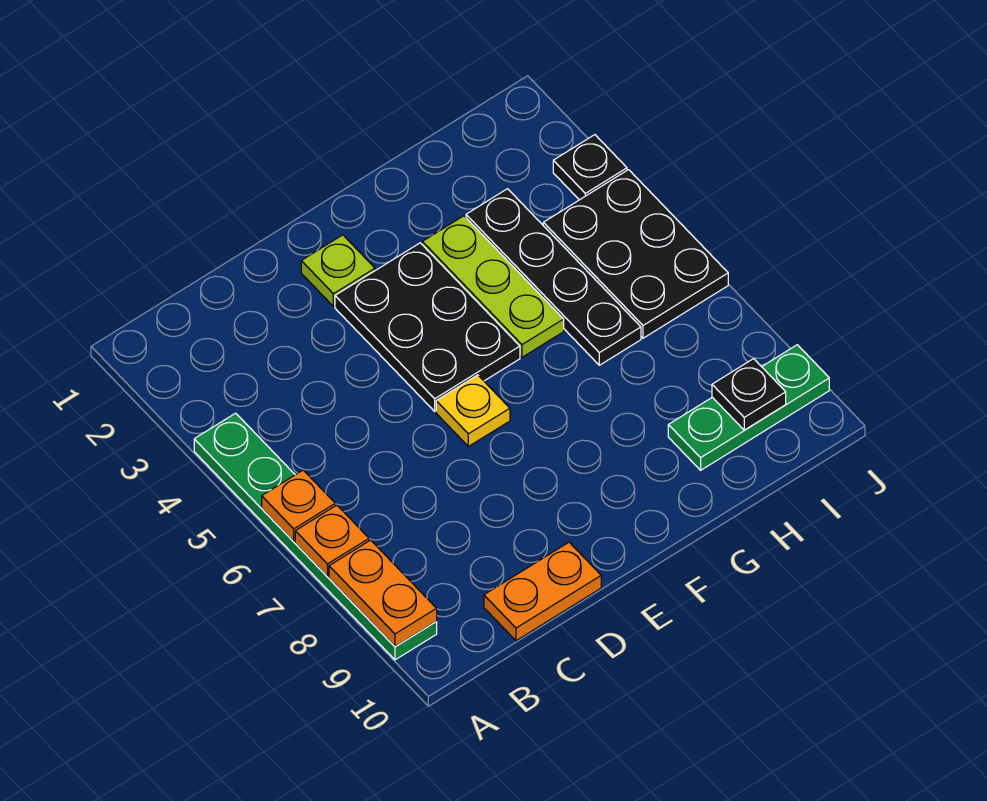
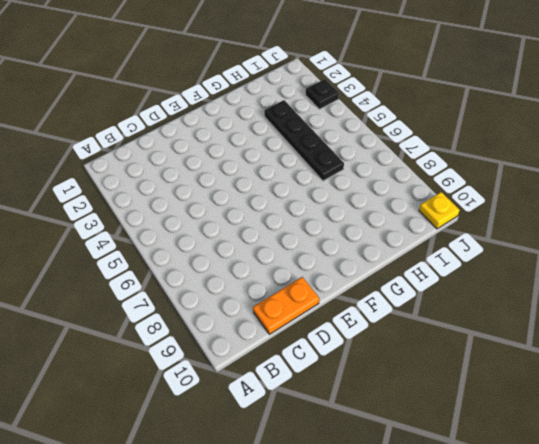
yellow plate J10 level 1 -> yellow plate E6 level 1
none -> green plate A4:A9 level 1
none -> lime plate E2 level 1
none -> black plate E3:F5 level 1

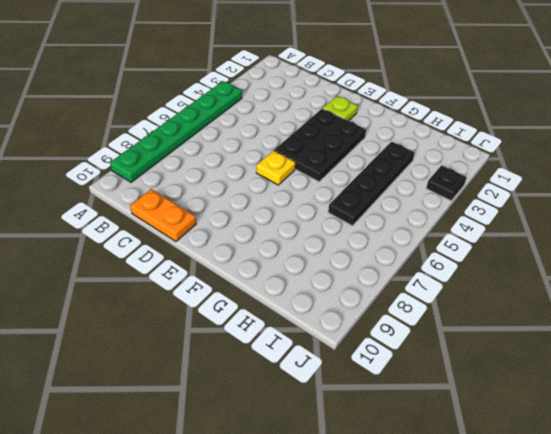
none -> lime plate G3:G5 level 1
none -> green plate H9:J9 level 1
none -> black plate I4:J6 level 1

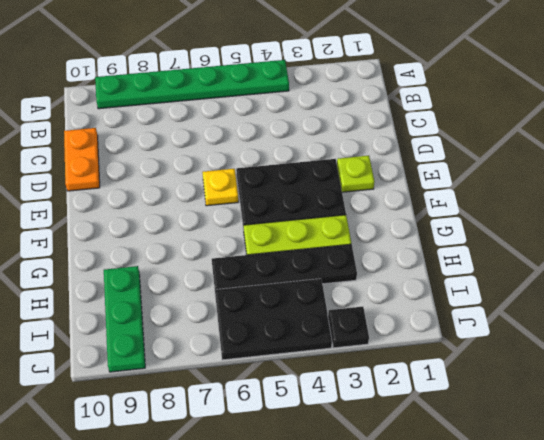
none -> orange plate A6 level 2
none -> orange plate A7 level 2
none -> orange plate A8:A9 level 2

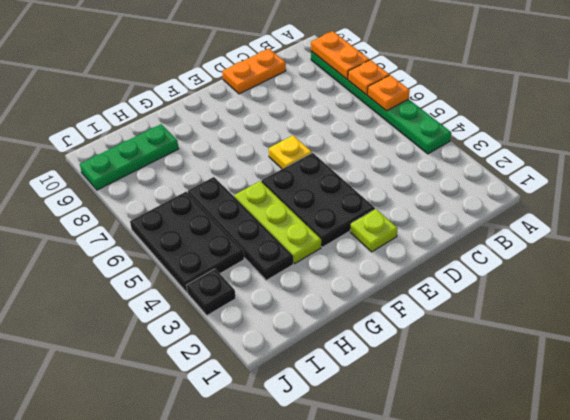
none -> black plate I9 level 2

